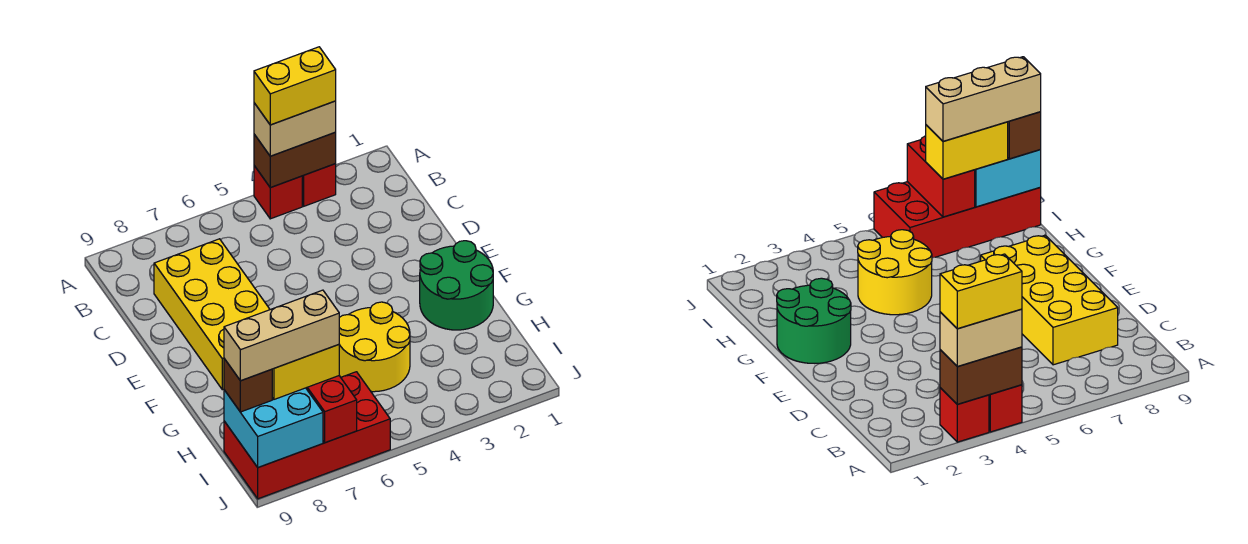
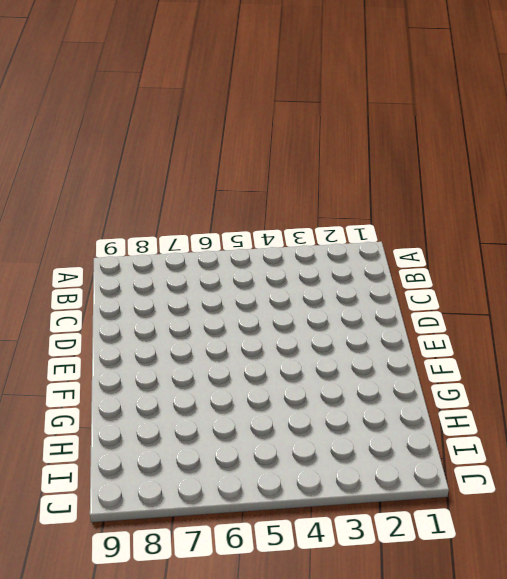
none -> red brick A3 level 1
none -> red brick A4 level 1
none -> yellow brick C7:F8 level 1

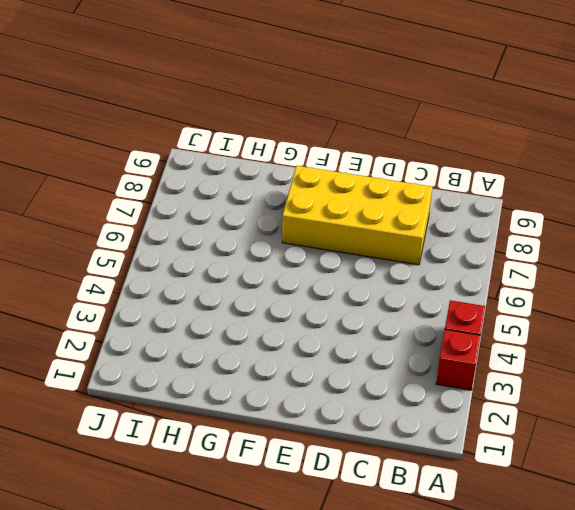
none -> green round brick F1:G2 level 1
none -> yellow round brick G4:H5 level 1
none -> red brick I6:J9 level 1

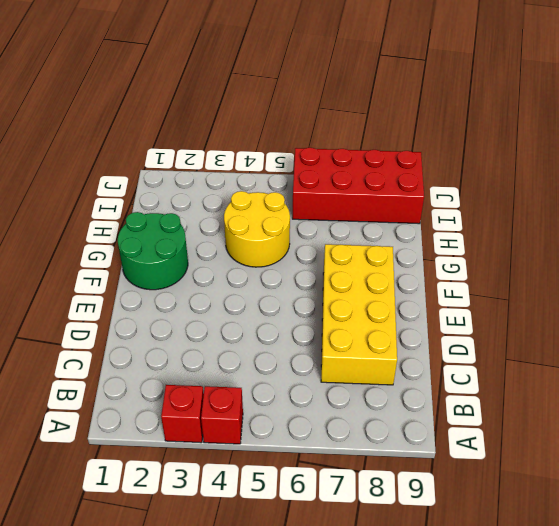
none -> brown brick A3:A4 level 2
none -> red brick I7:J7 level 2
none -> cyan brick I8:J9 level 2

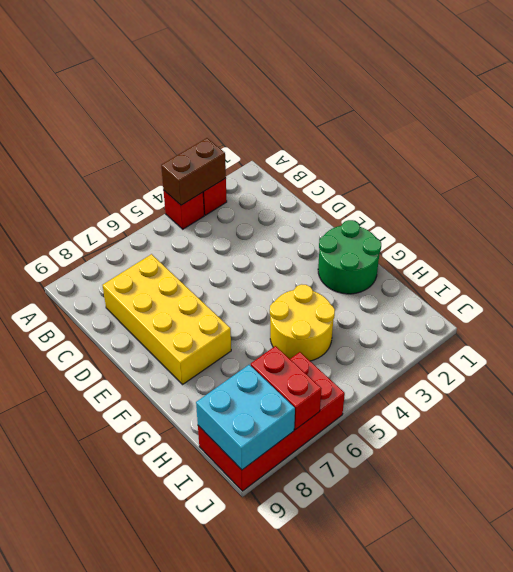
none -> tan brick A3:A4 level 3
none -> yellow brick I7:I8 level 3
none -> brown brick I9 level 3

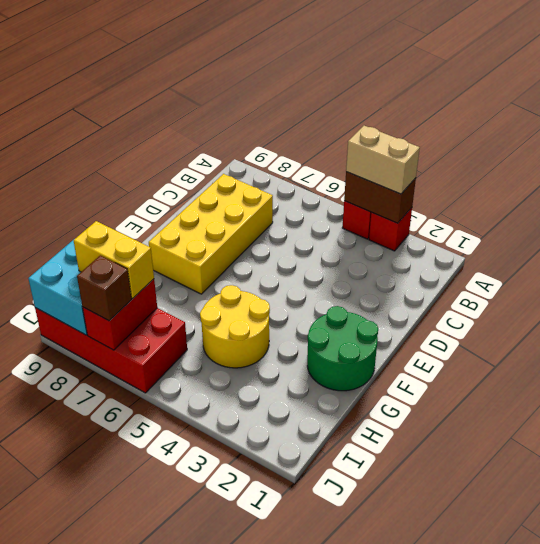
brown brick J7 level 3 -> brown brick I9 level 3
none -> yellow brick A3:A4 level 4
none -> tan brick I7:I9 level 4

